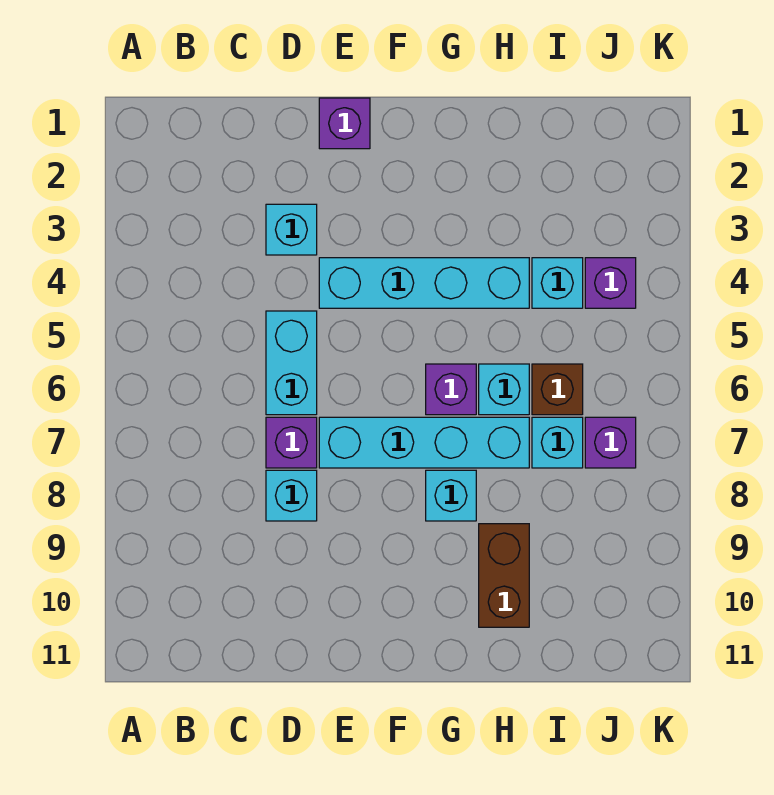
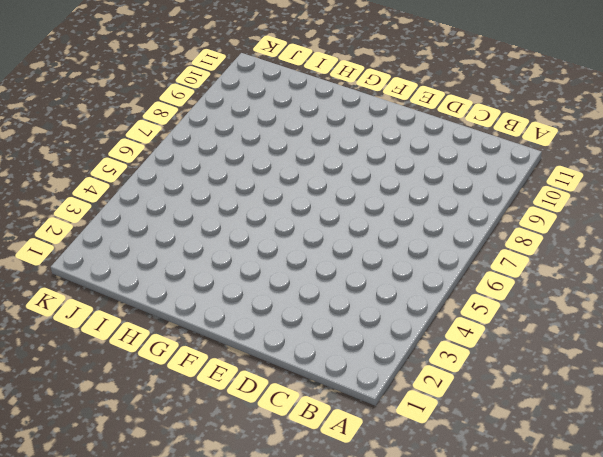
none -> cyan brick D3 level 1
none -> cyan brick D5:D6 level 1
none -> purple brick D7 level 1

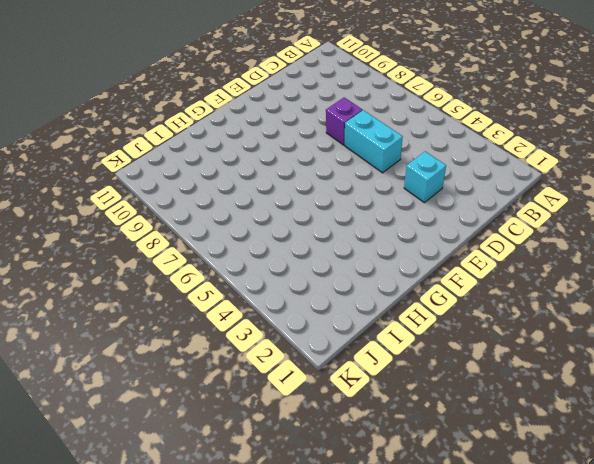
none -> cyan brick D8 level 1
none -> purple brick E1 level 1
none -> cyan brick E4:H4 level 1

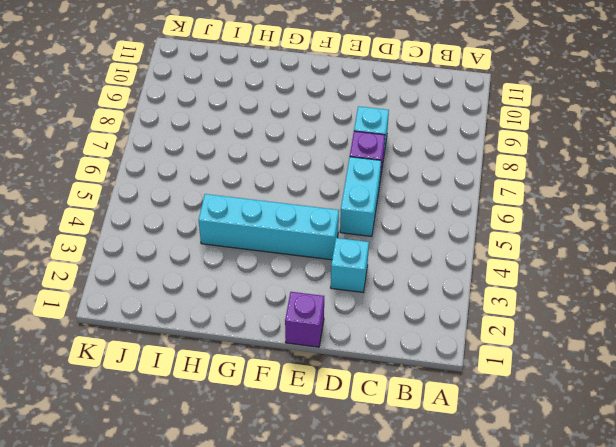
none -> cyan brick E7:H7 level 1
none -> purple brick G6 level 1
none -> cyan brick G8 level 1

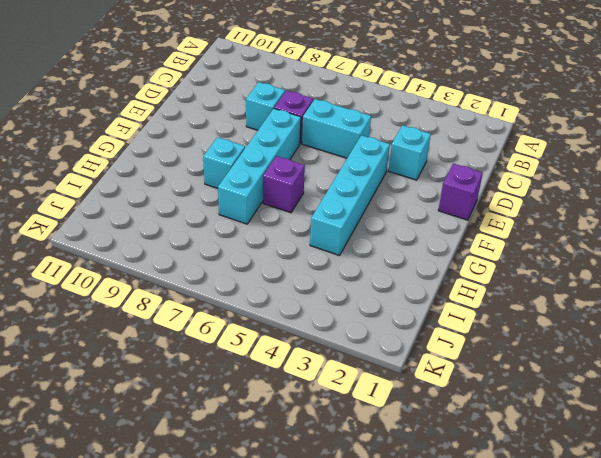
none -> cyan brick H6 level 1
none -> brown brick H9:H10 level 1
none -> cyan brick I4 level 1

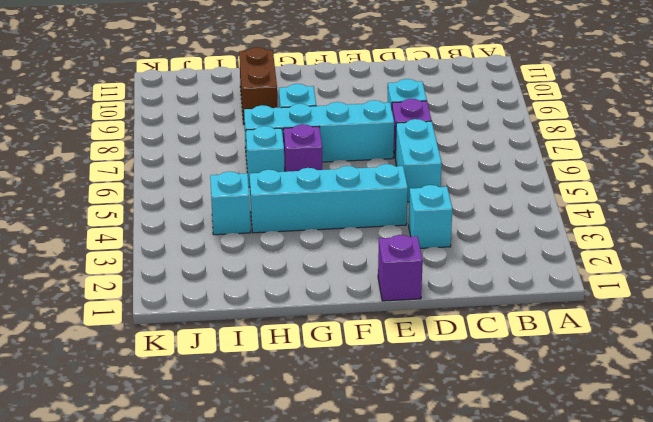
none -> brown brick I6 level 1
none -> cyan brick I7 level 1
none -> purple brick J4 level 1

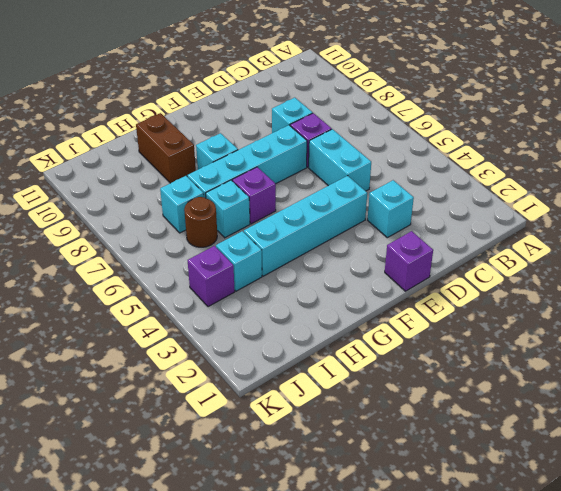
brown round brick I6 level 1 -> brown brick I6 level 1
none -> purple brick J7 level 1

